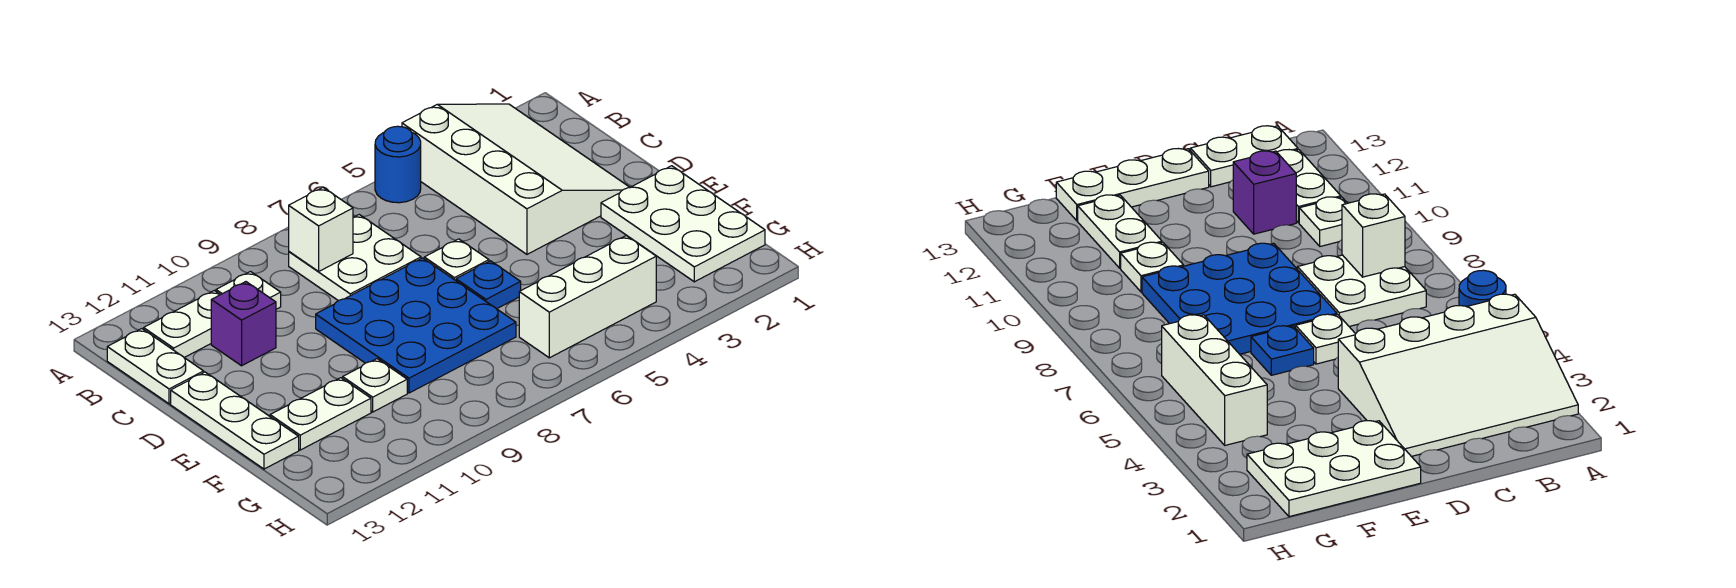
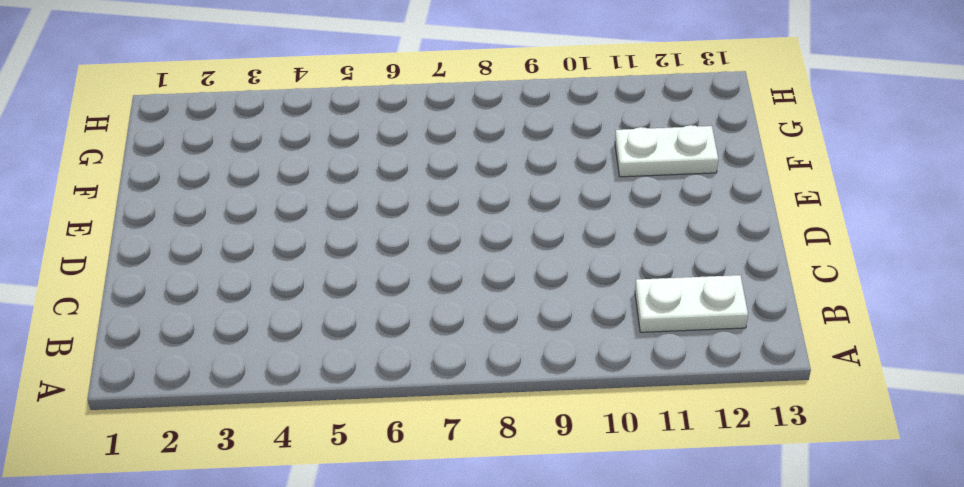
none -> white slope A2:D4 level 1 top 4
none -> blue round brick A5 level 1
none -> white plate B7:C8 level 1

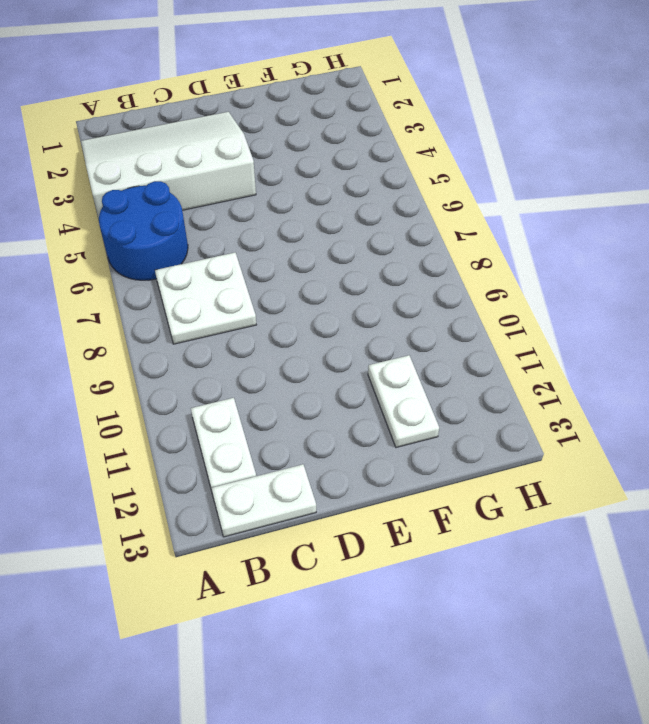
blue round brick A5:B6 level 1 -> blue round brick A5 level 1
none -> white plate B10 level 1
none -> purple brick C11 level 1
none -> white plate D6 level 1

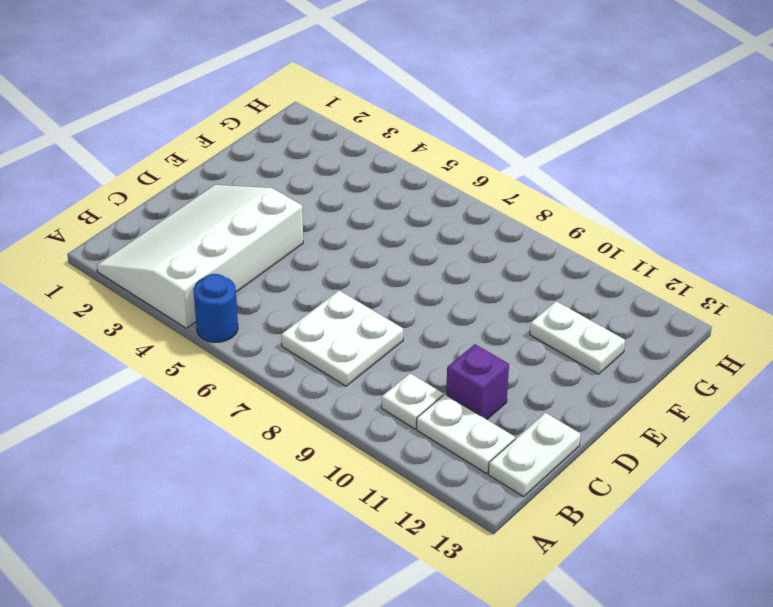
none -> white plate D6 level 1
none -> blue plate D7:F9 level 1
none -> white plate D13:F13 level 1

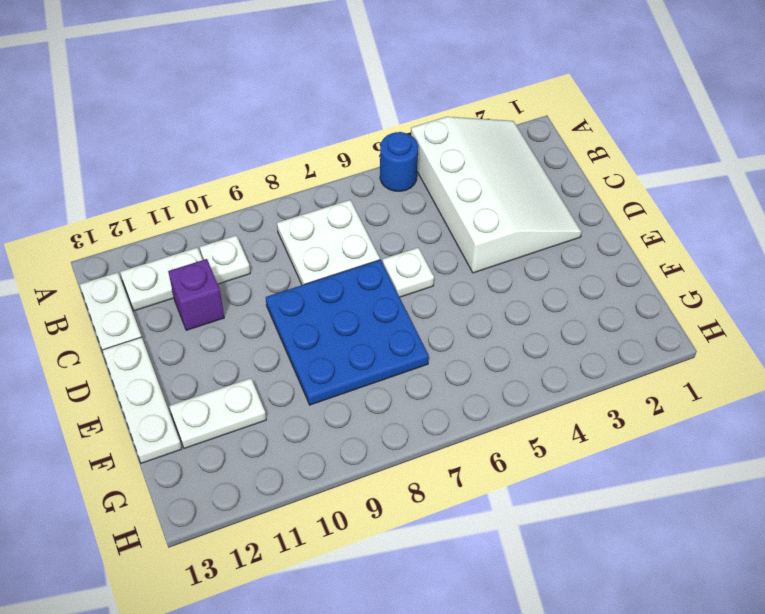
none -> white plate E1:G2 level 1
none -> blue plate E6 level 1
none -> white plate F10 level 1

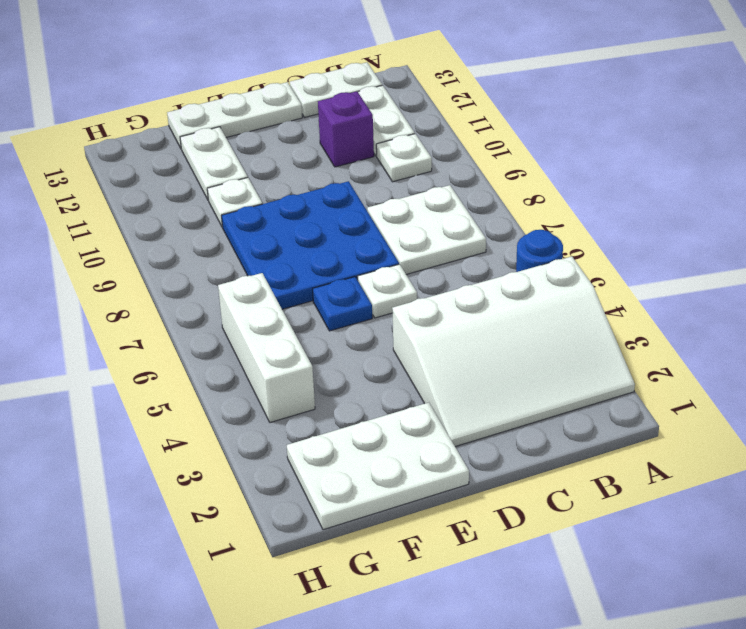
none -> white brick B8 level 2

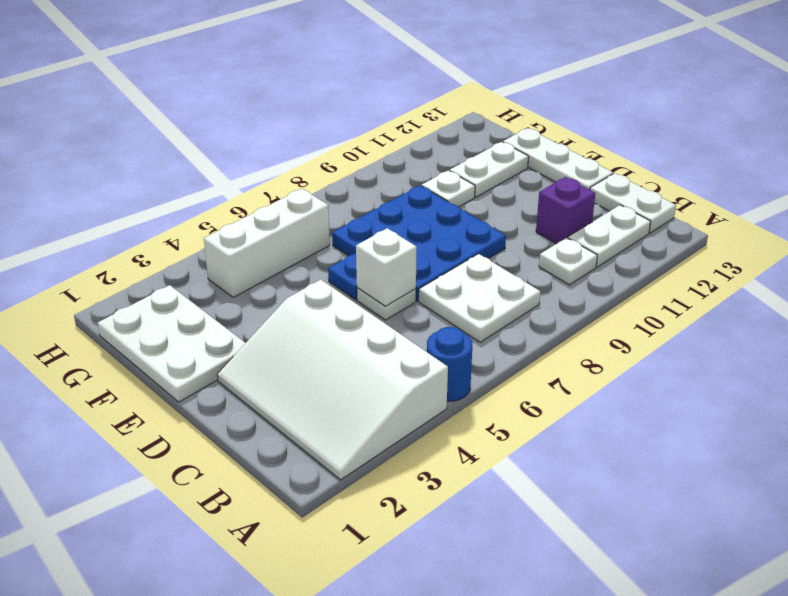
white brick D6 level 2 -> white brick B8 level 2

